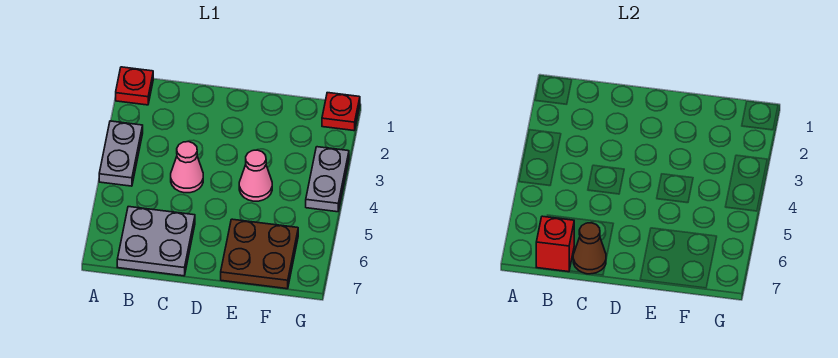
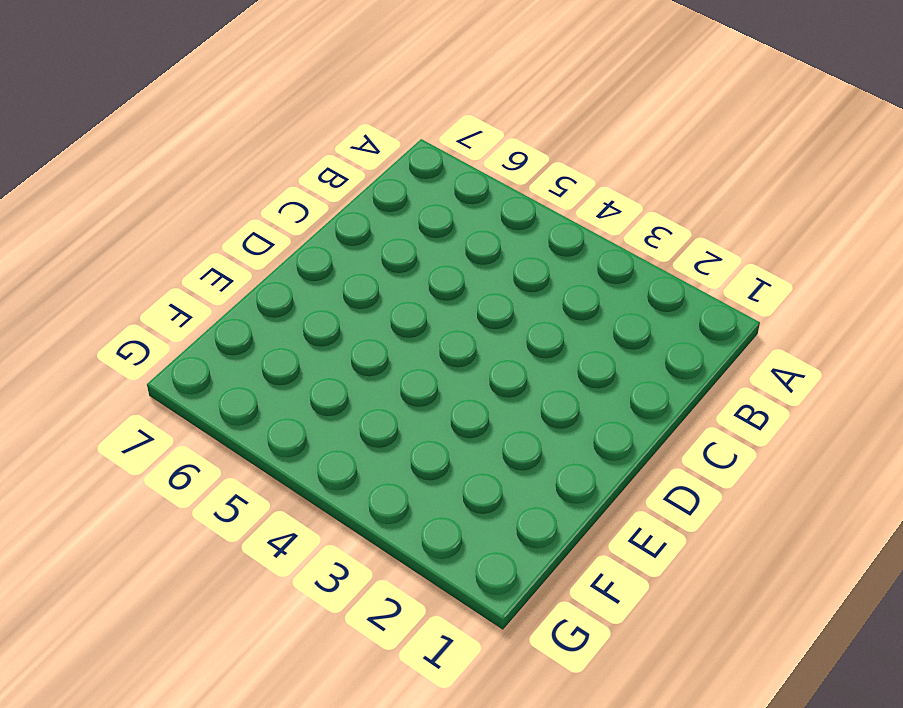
none -> red plate A1 level 1
none -> grey plate A3:A4 level 1

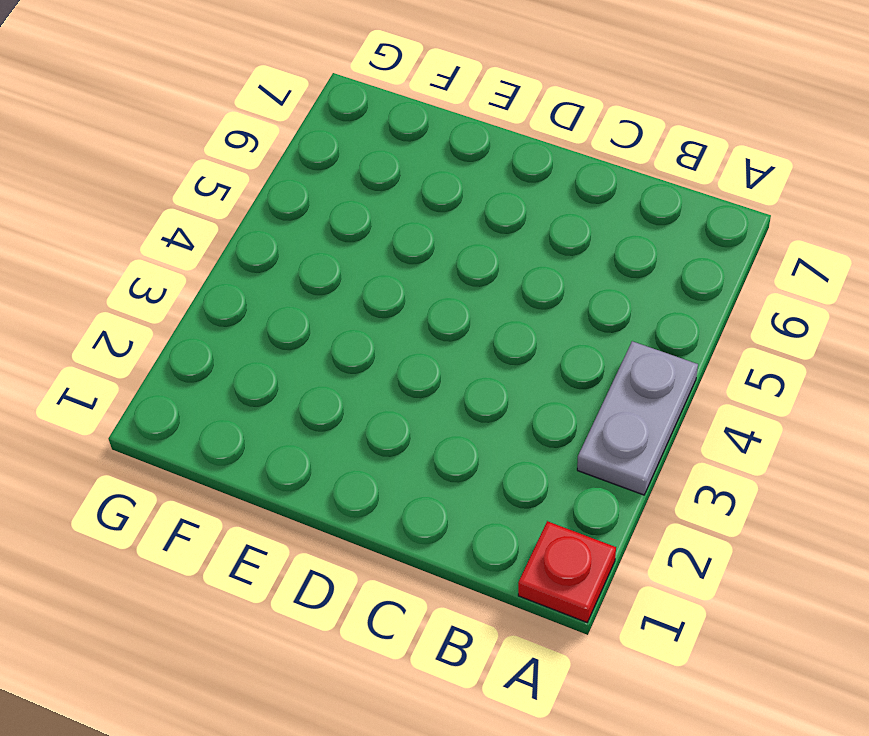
none -> grey plate B6:C7 level 1
none -> pink cone C4 level 1

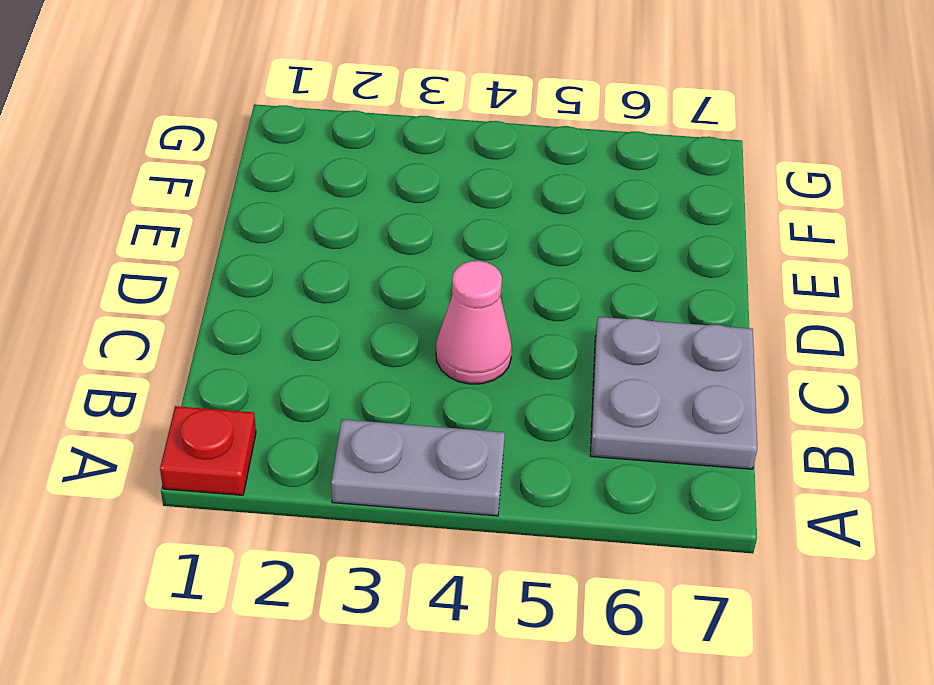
none -> pink cone E4 level 1
none -> brown plate E6:F7 level 1

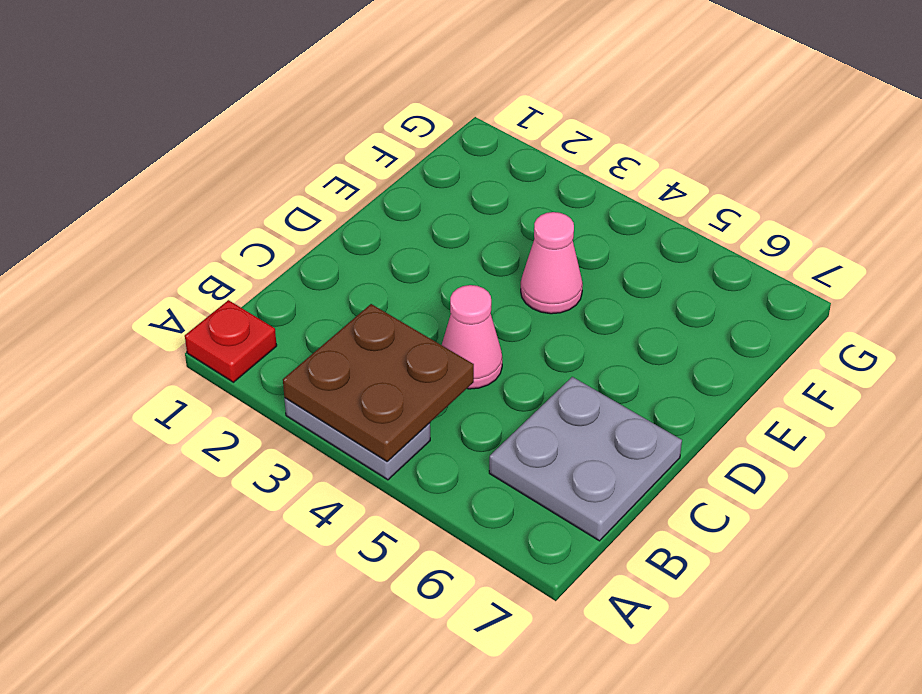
brown plate A3:B4 level 2 -> brown plate E6:F7 level 1
none -> red plate G1 level 1
none -> grey plate G3:G4 level 1

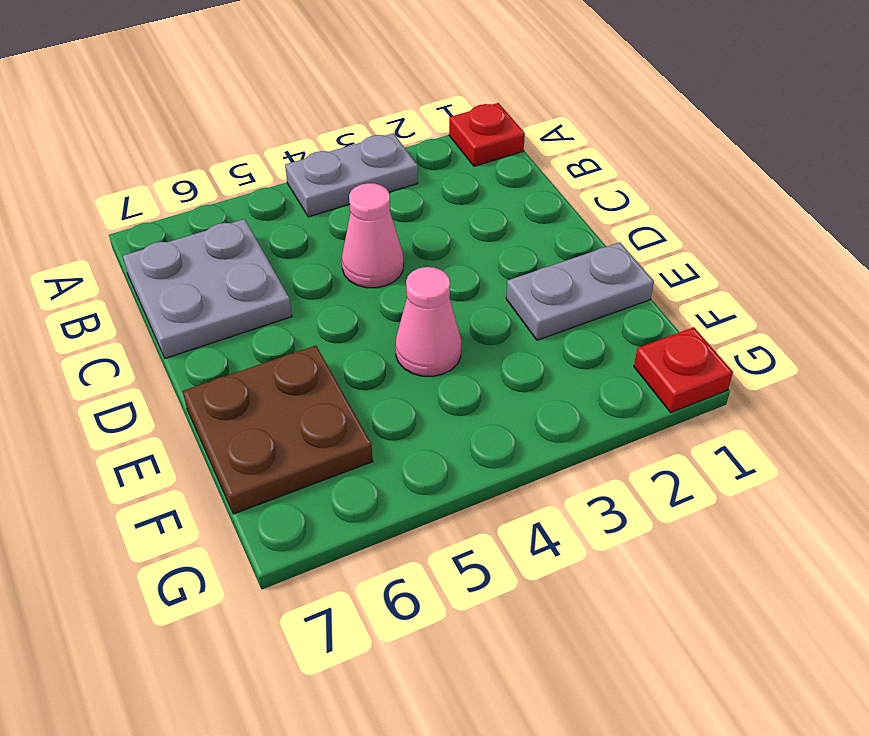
grey plate E1:E2 level 1 -> grey plate G3:G4 level 1
none -> red brick B7 level 2
none -> brown cone C7 level 2

